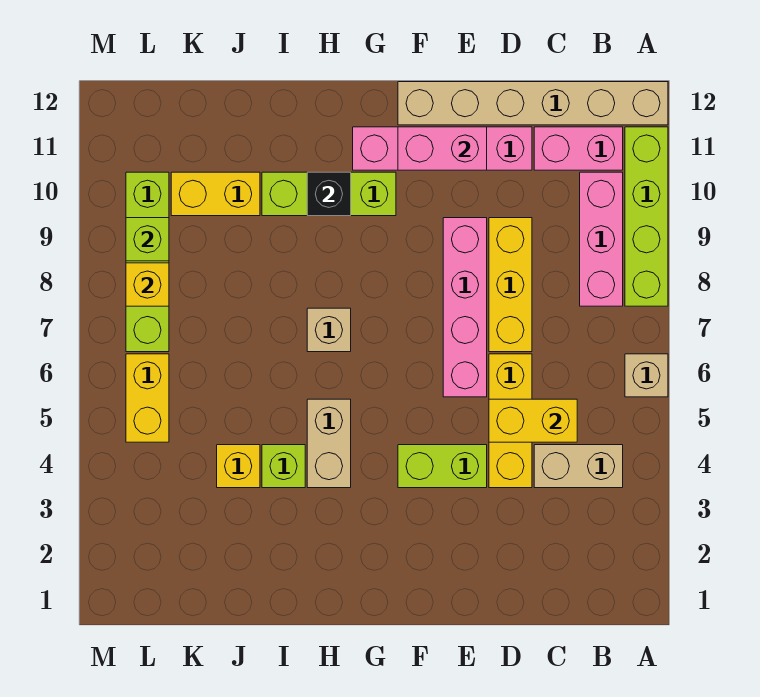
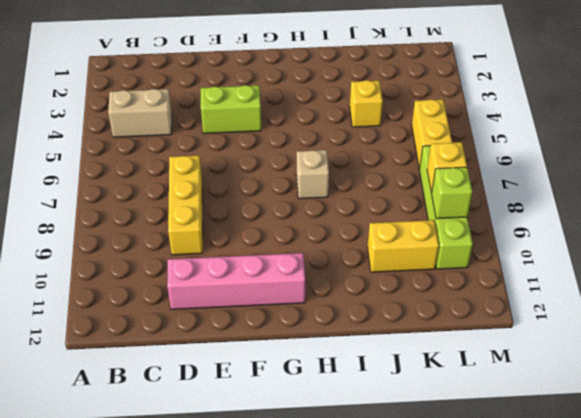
none -> tan brick A6 level 1
none -> lime brick A8:A11 level 1
none -> tan brick A12:F12 level 1

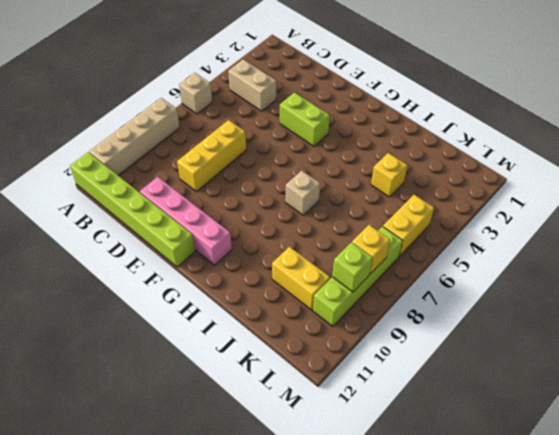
tan brick A8:A11 level 1 -> lime brick A8:A11 level 1
lime brick A12:F12 level 1 -> tan brick A12:F12 level 1
none -> pink brick B8:B10 level 1
none -> pink brick B11:C11 level 1
none -> yellow brick D4:D6 level 1

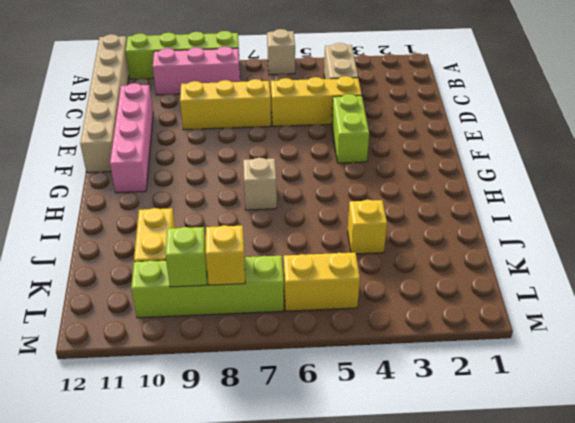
none -> pink brick B11:C11 level 1
none -> pink brick E6:E9 level 1
none -> lime brick G10:I10 level 1

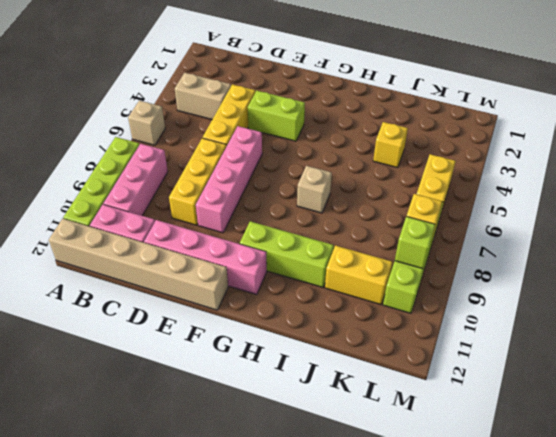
none -> tan brick H4:H5 level 1
none -> lime brick I4 level 1
none -> yellow brick C5:D5 level 2

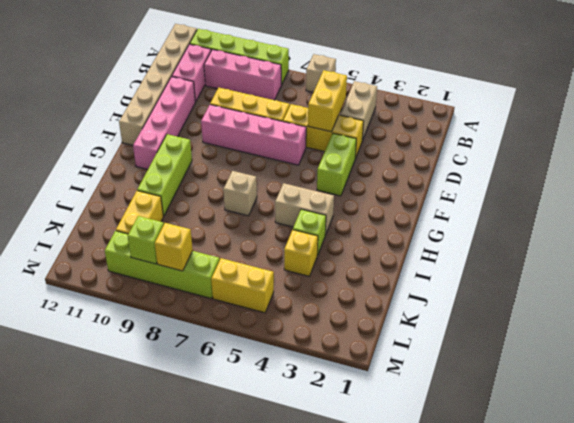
none -> pink brick E11:F11 level 2
none -> black brick H10 level 2

